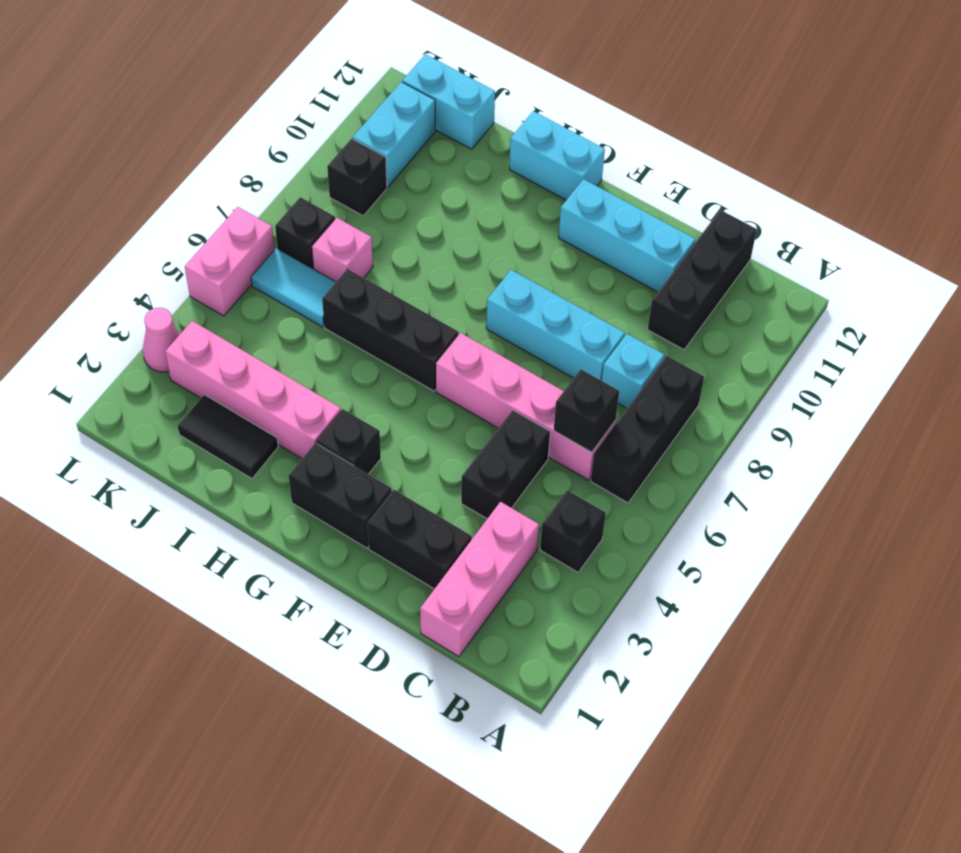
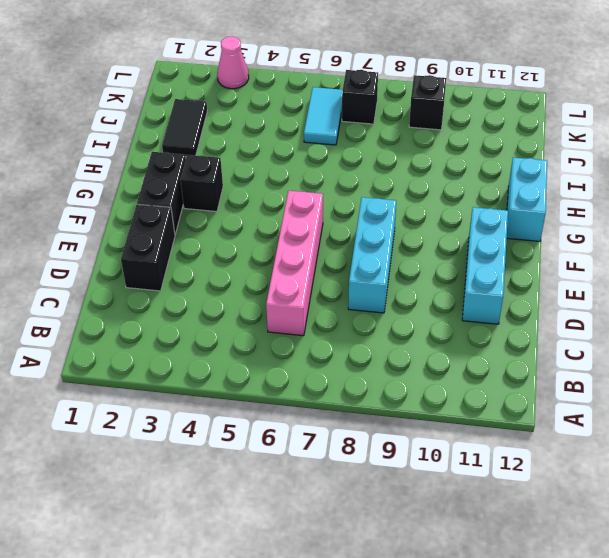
none -> black brick B4 level 1
none -> black brick B6:B8 level 1
none -> pink brick C1:C3 level 1

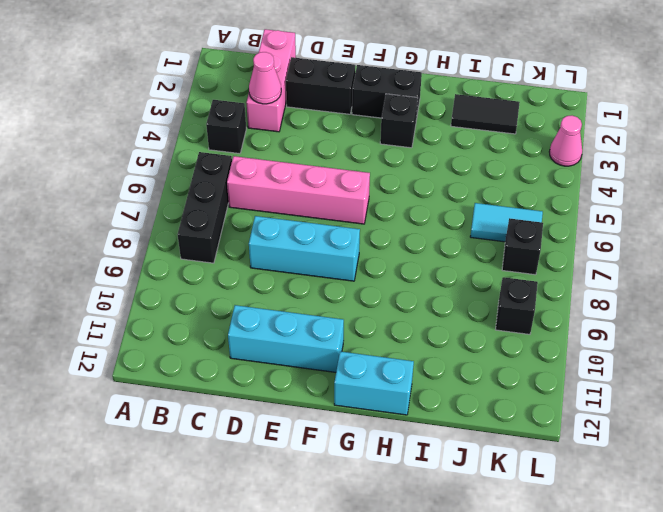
pink cone C3 level 2 -> none
none -> cyan brick C8 level 1
none -> black brick C10:C12 level 1
none -> black brick D4:D5 level 1

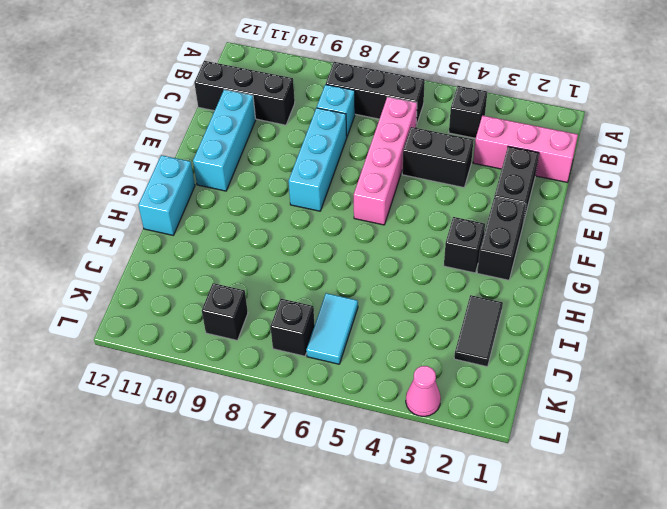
none -> black brick G6:I6 level 1
none -> pink brick H3:K3 level 1
none -> pink brick J7 level 1

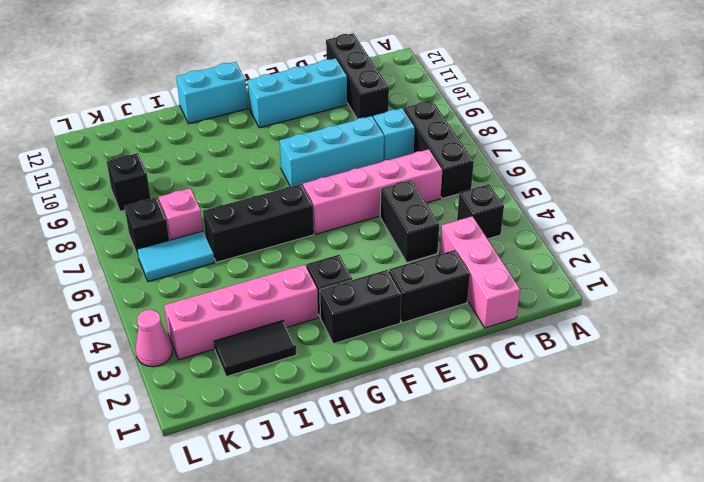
none -> cyan brick J12:K12 level 1
none -> cyan brick K10:K11 level 1
none -> pink brick L5:L6 level 1

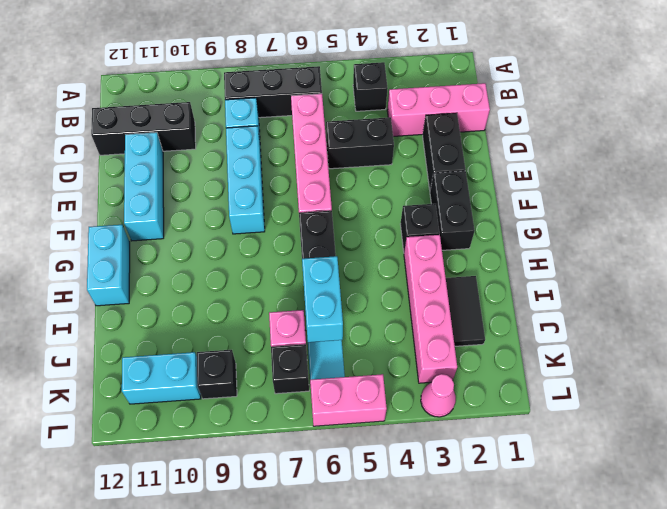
cyan brick I6:J6 level 2 -> cyan brick J12:K12 level 1
none -> black brick C6 level 2

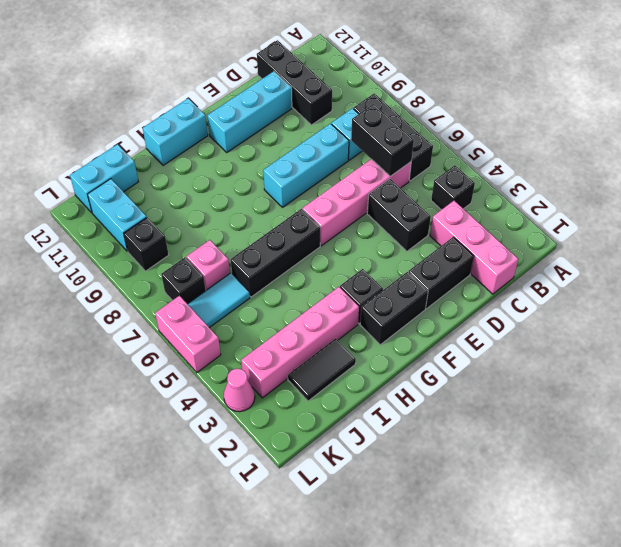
black brick C6:C7 level 2 -> black brick C6 level 2

